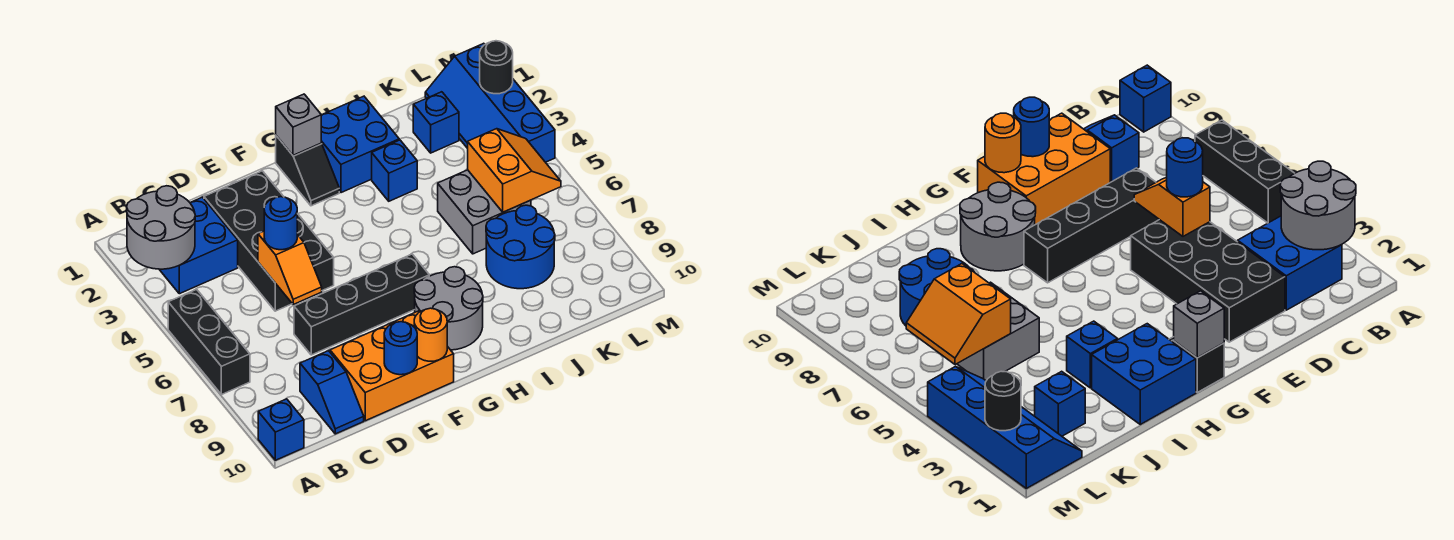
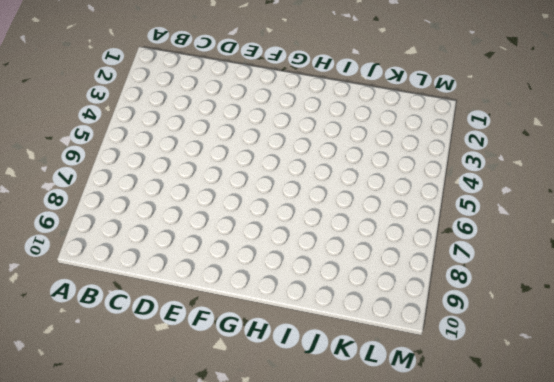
none -> black brick A5:A7 level 1
none -> blue brick A10 level 1
none -> blue brick B2:C3 level 1

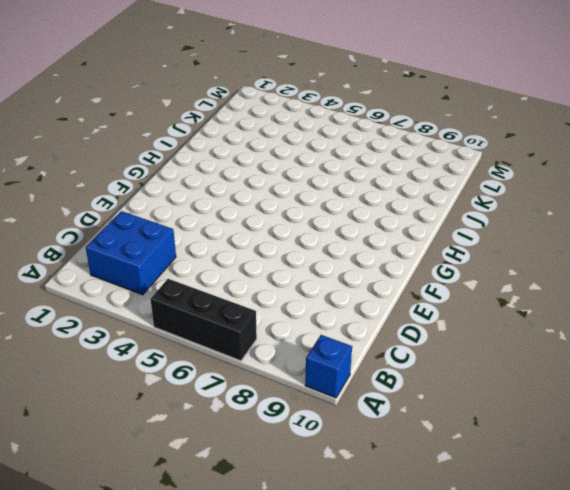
none -> blue slope C9:C10 level 1 top 9
none -> black brick D2:E5 level 1
none -> black brick D7:G7 level 1

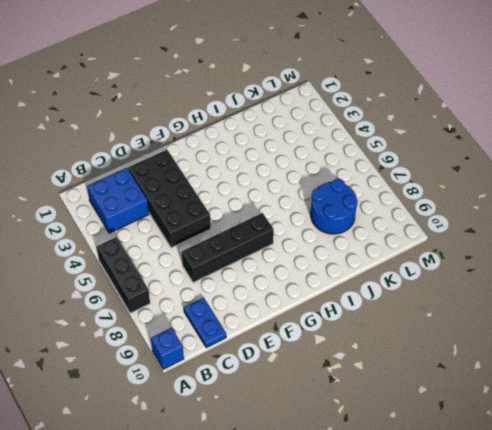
blue plate C9:C10 level 1 -> blue slope C9:C10 level 1 top 9
none -> orange brick D9:F10 level 1
none -> black slope G1:G2 level 1 top 1
none -> grey round brick G8:H9 level 1

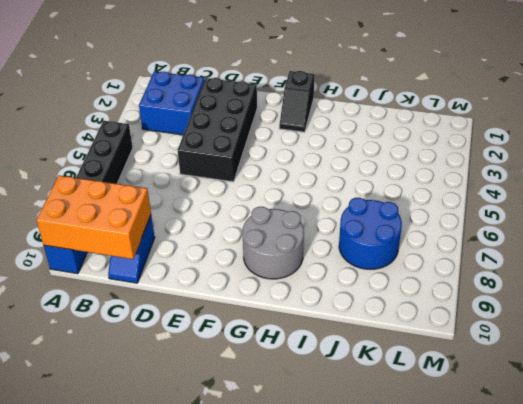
orange brick A9:C10 level 2 -> orange brick D9:F10 level 1
none -> black brick D7:G7 level 1
none -> blue brick H1:I2 level 1
none -> blue brick I3 level 1

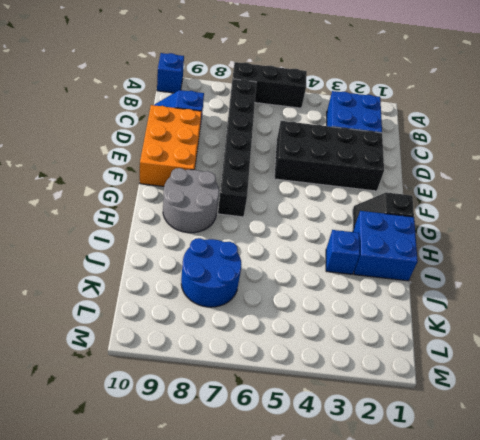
black brick B7:G7 level 1 -> black brick D7:G7 level 1
none -> grey brick J5:K6 level 1
none -> blue brick K2 level 1
none -> blue slope L1:M4 level 1 top M

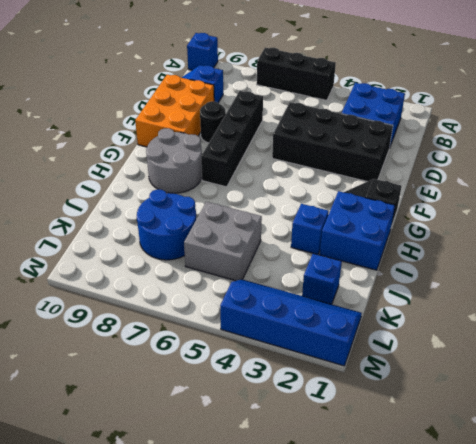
black round brick E8 level 1 -> black round brick M2 level 2
none -> grey round brick A2:B3 level 2
none -> orange slope D5:D6 level 2 top 5
none -> blue round brick E10 level 2

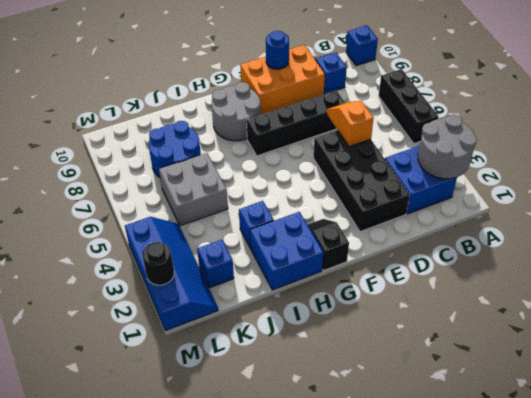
none -> orange round brick F10 level 2
none -> grey brick G1 level 2
none -> orange slope K5:L6 level 2 top K

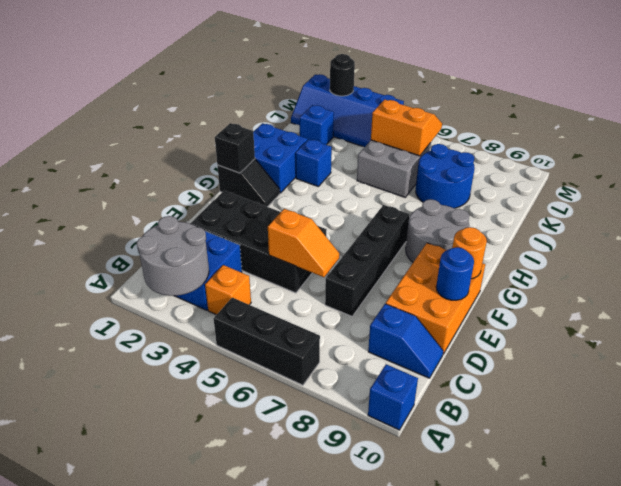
orange brick B4 level 1 -> none
black brick G1 level 2 -> grey brick G1 level 2
none -> blue round brick D5 level 3

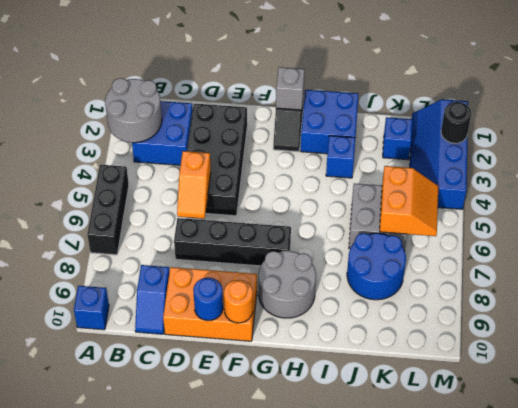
none -> blue round brick D5 level 3

